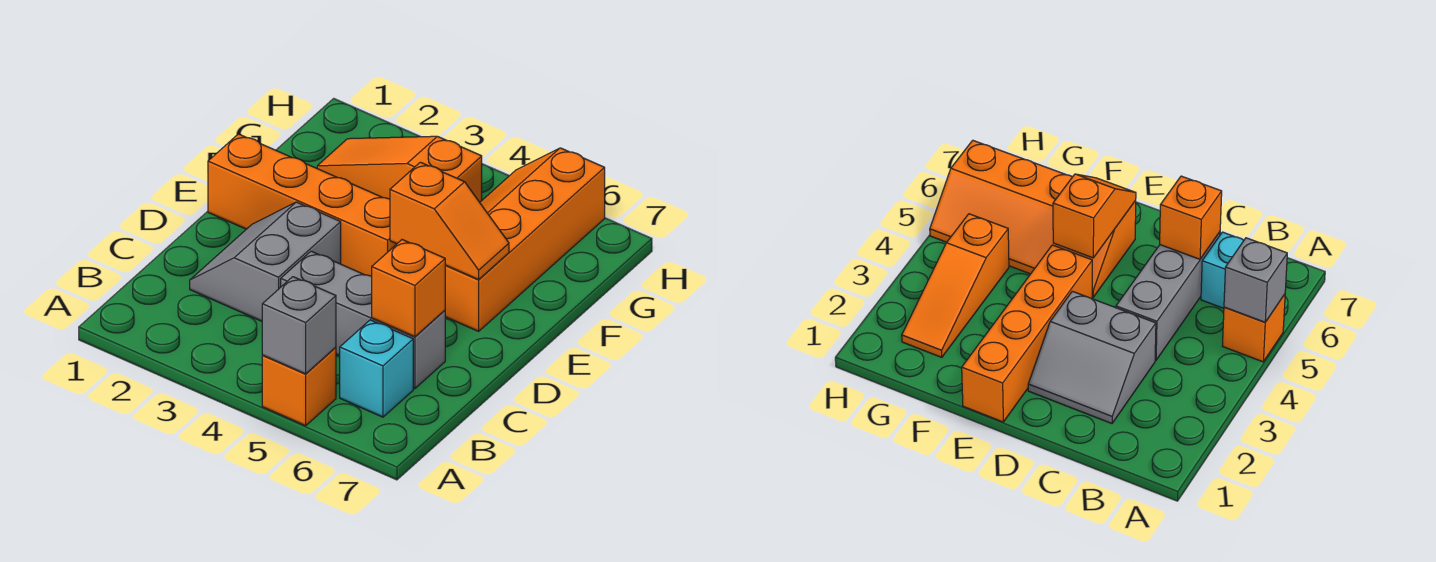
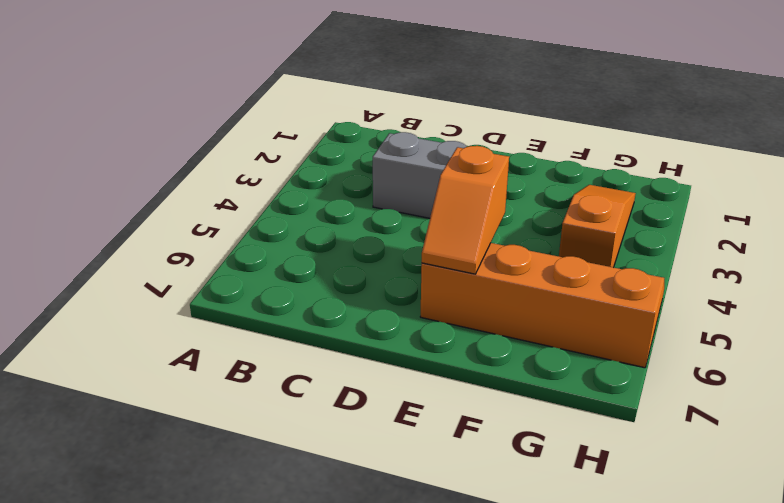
none -> orange brick A5 level 1
none -> cyan brick B6 level 1

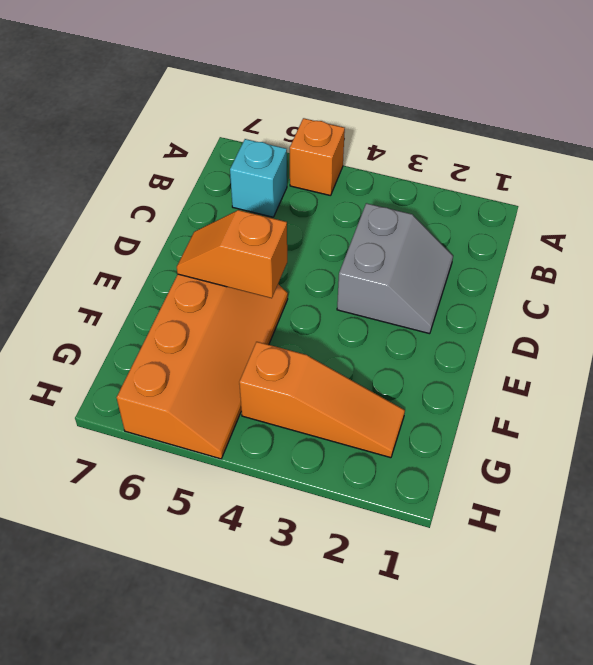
none -> grey brick C4:C6 level 1
none -> orange brick E1:E4 level 1

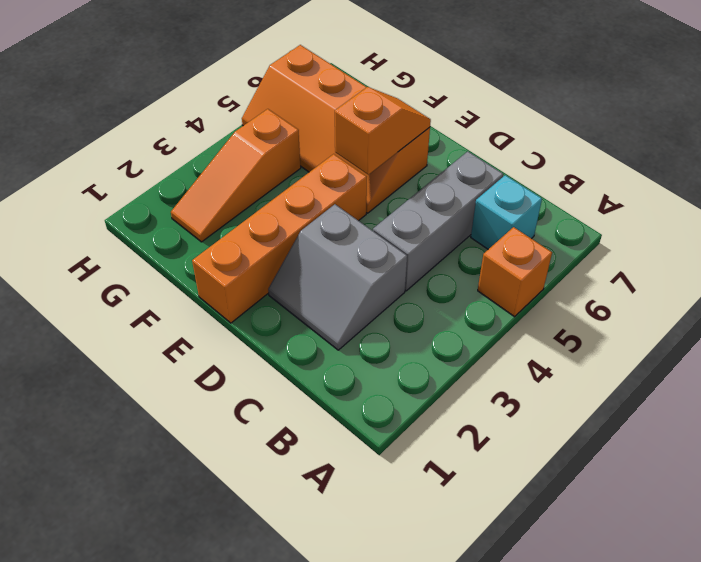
none -> grey brick A5 level 2
none -> orange brick C6 level 2

